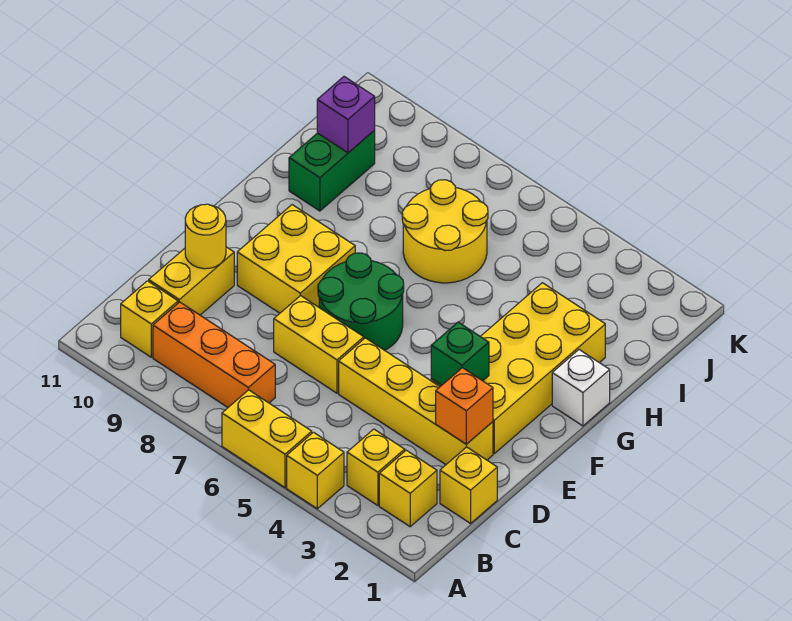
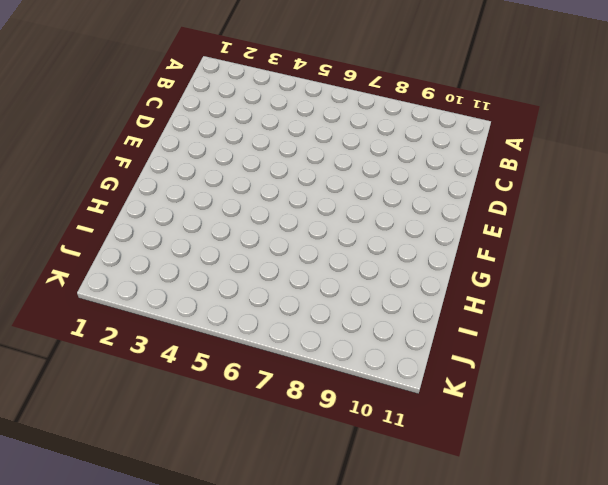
none -> yellow brick A4 level 1
none -> yellow brick A5:A6 level 1
none -> yellow brick B2 level 1

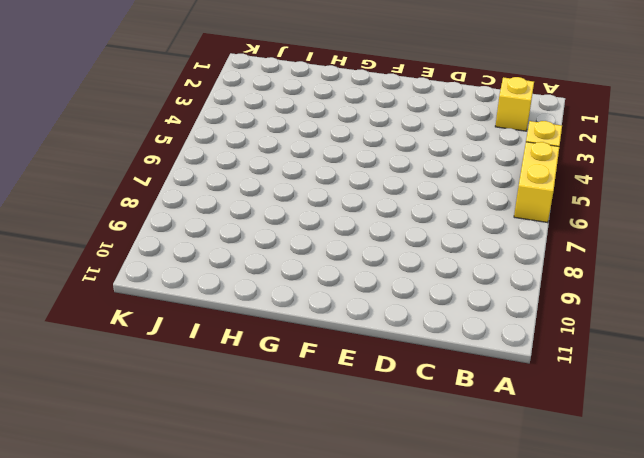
none -> yellow brick B3 level 1
none -> orange brick B7:B9 level 1
none -> yellow brick B10 level 1

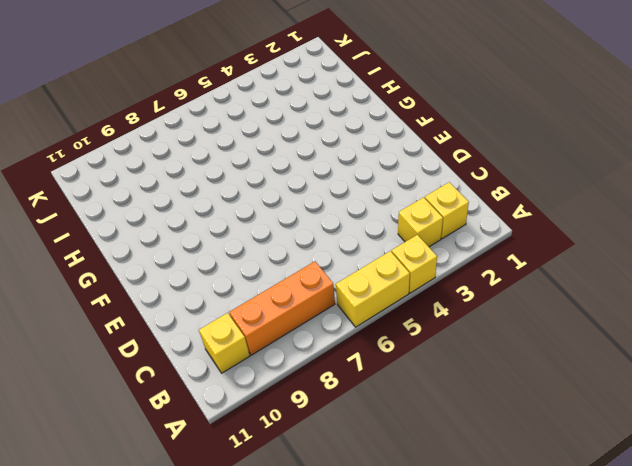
none -> yellow brick C1 level 1
none -> yellow brick C10:D10 level 1
none -> yellow brick D2:D5 level 1

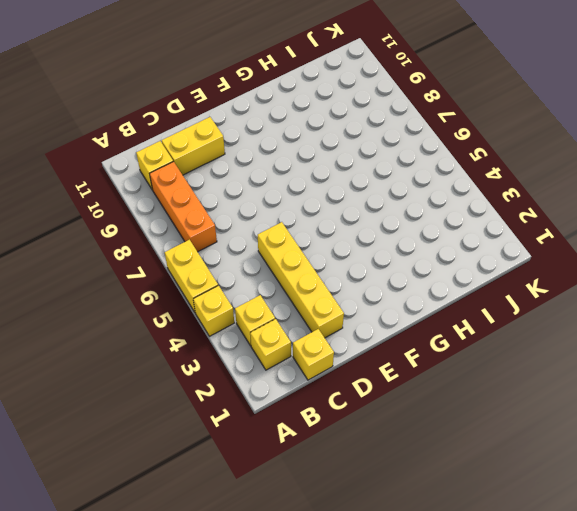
none -> yellow brick D6:D7 level 1
none -> yellow brick E2:H3 level 1
none -> green round brick E6:F7 level 1

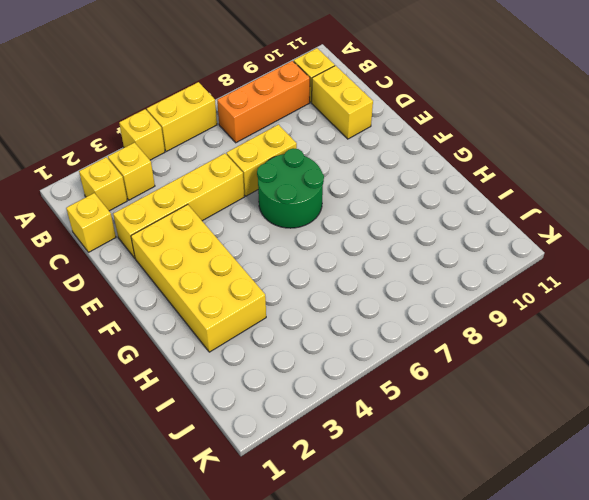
none -> yellow brick E8:F9 level 1
none -> white brick G1 level 1
none -> yellow round brick H6:I7 level 1

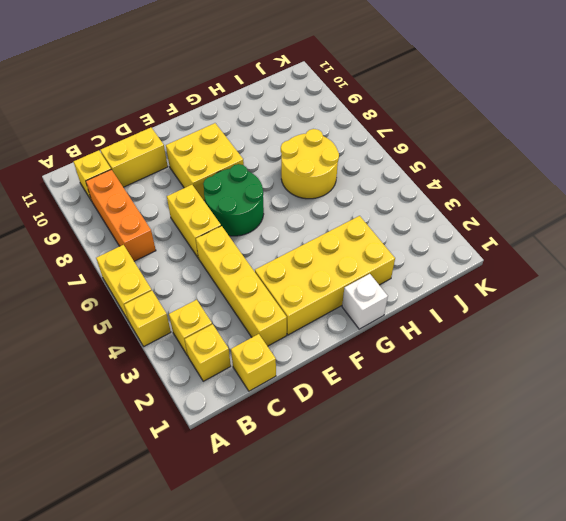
none -> green brick H10:I10 level 1
none -> orange brick D2 level 2
none -> yellow round brick D10 level 2

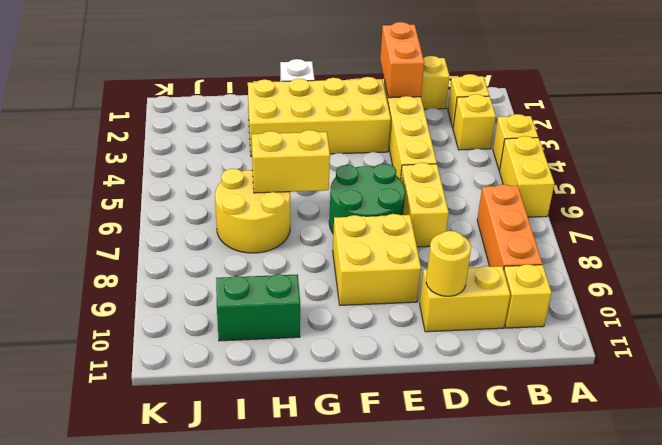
orange brick D1:D2 level 2 -> orange brick D2 level 2
yellow brick G6:H6 level 2 -> none
none -> green brick E3 level 2
none -> purple brick I10 level 2

